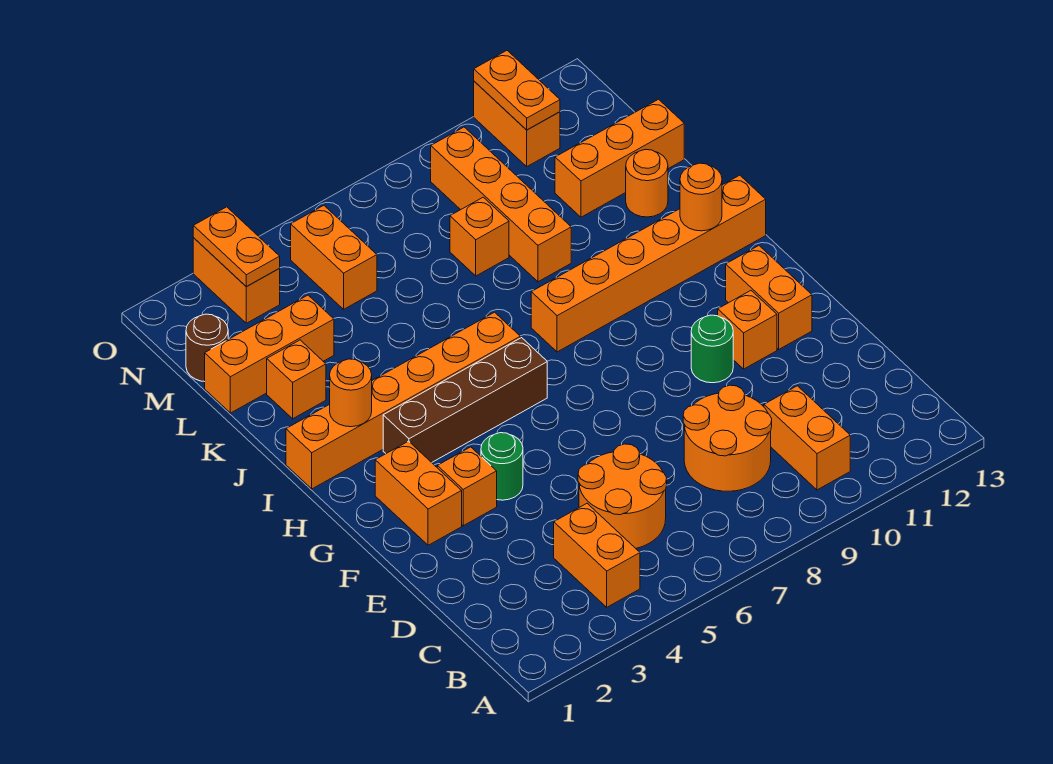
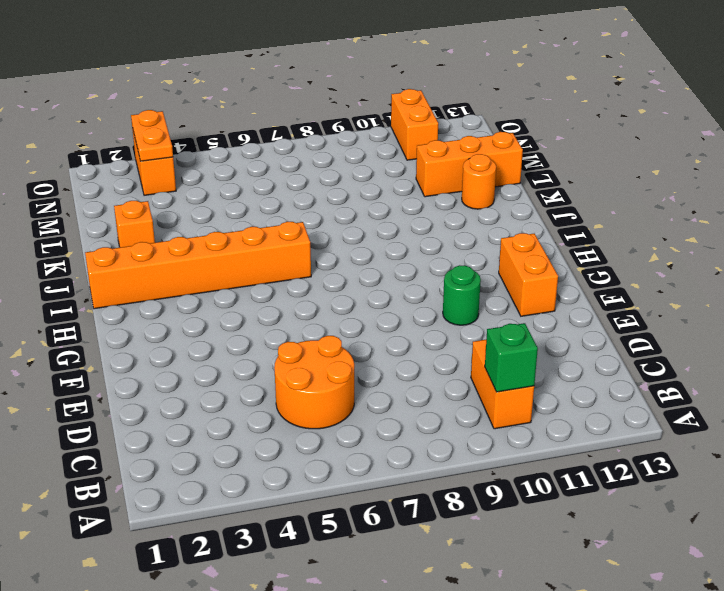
green brick B10 level 2 -> none
none -> orange brick B4:C4 level 1
none -> orange round brick C8:D9 level 1
none -> orange brick F2:G2 level 1

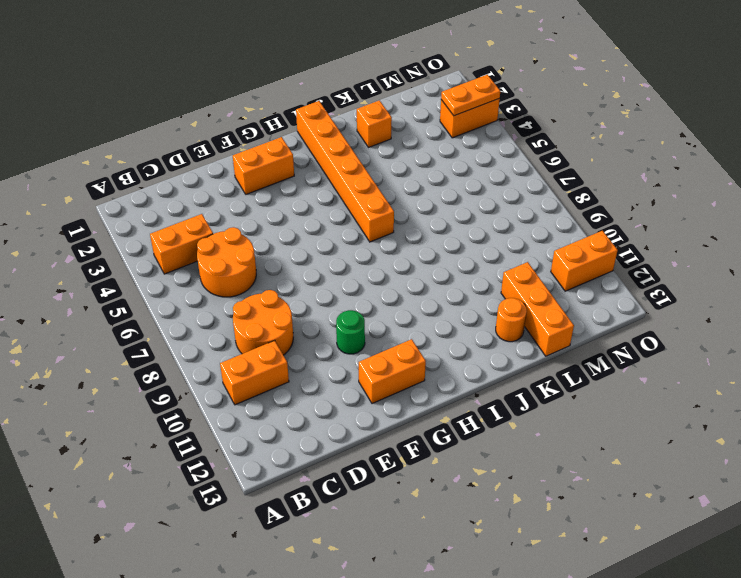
none -> orange brick F3 level 1
none -> green round brick F4 level 1
none -> orange brick F11 level 1

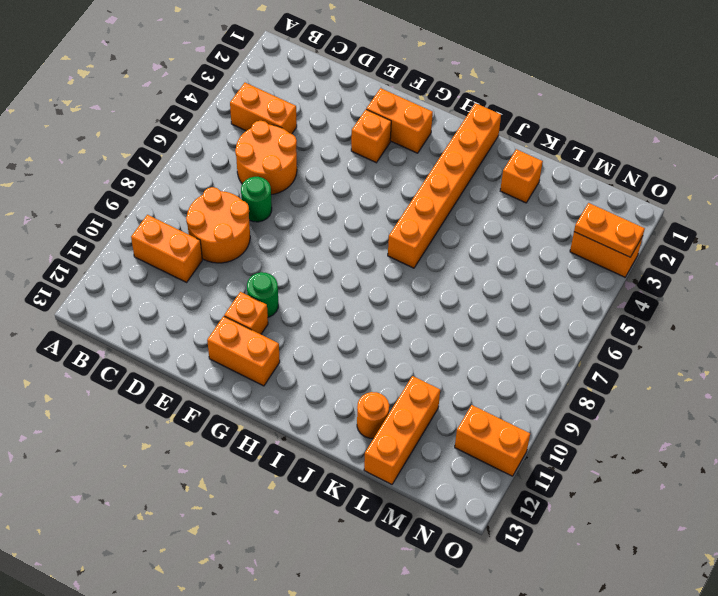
green round brick D7 level 1 -> green round brick F4 level 1
none -> brown brick H3:H6 level 1
none -> orange brick I8:I13 level 1
none -> orange brick K9:N9 level 1

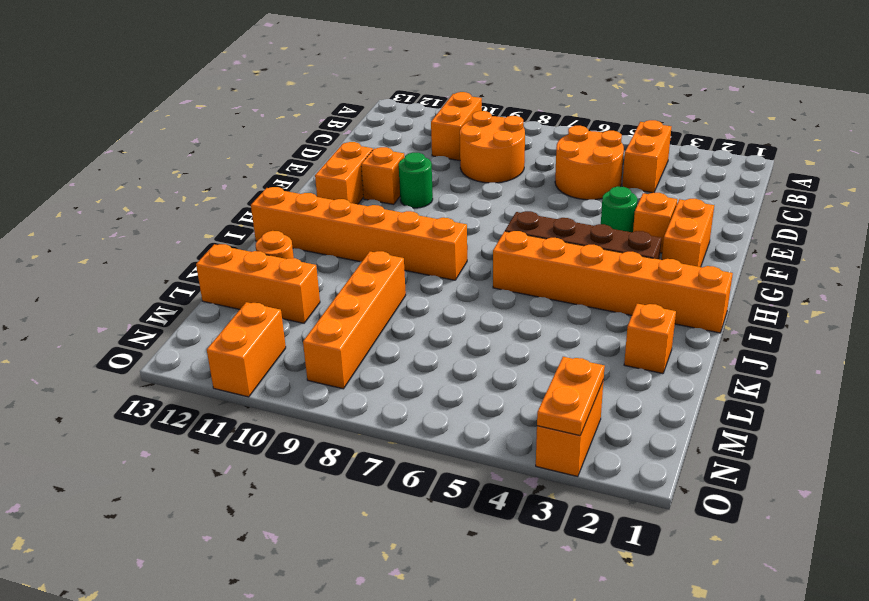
none -> orange brick L1:L3 level 1
none -> orange brick L8 level 1
none -> brown round brick M1 level 1

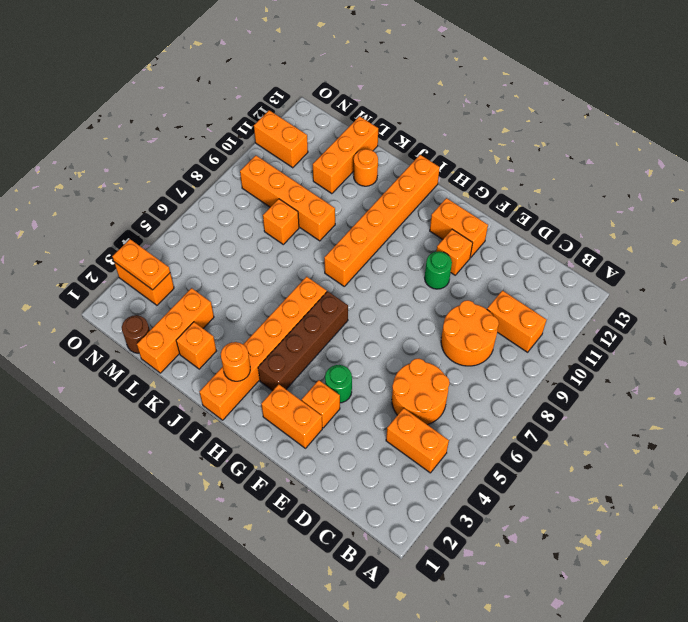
none -> orange brick M5:N5 level 1
none -> orange round brick I12 level 2
none -> orange plate N11:O11 level 2

